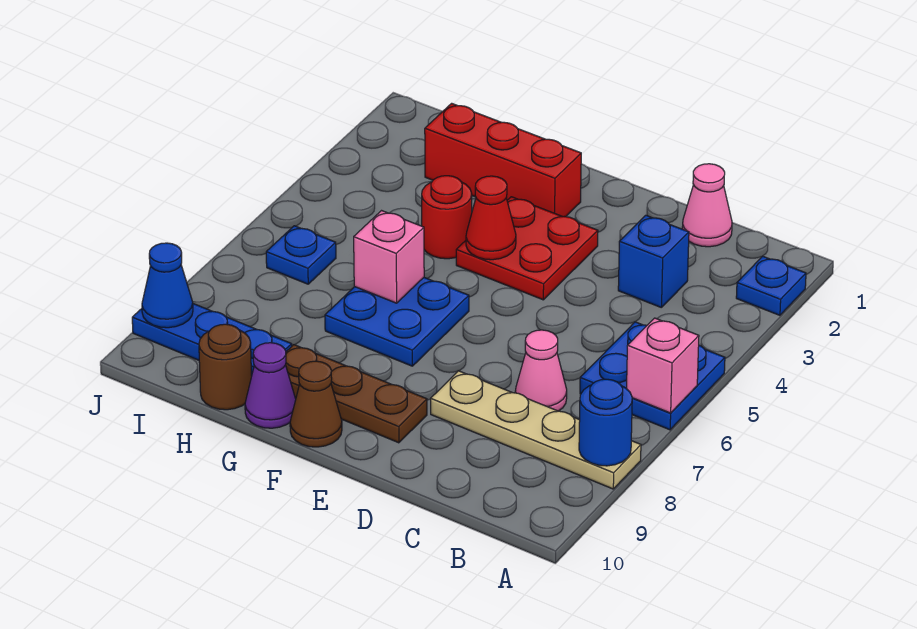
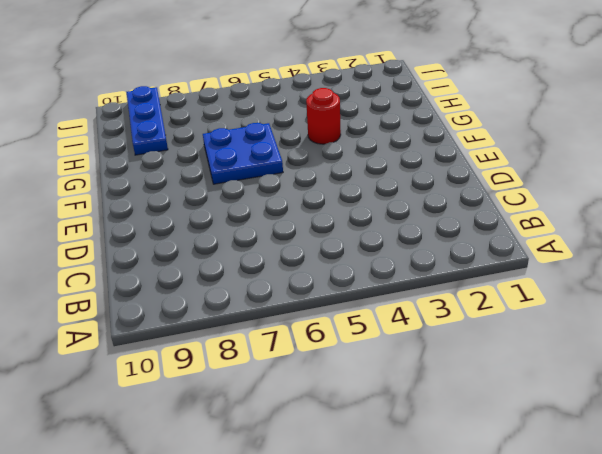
none -> blue plate A2 level 1
none -> blue plate A5:B6 level 1
none -> tan plate A8:D8 level 1

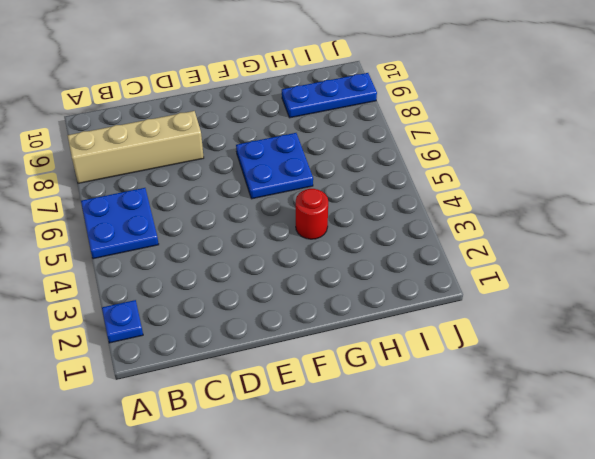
tan brick A8:D8 level 1 -> tan plate A8:D8 level 1
none -> pink cone C1 level 1
none -> blue brick C3 level 1
none -> pink cone C7 level 1

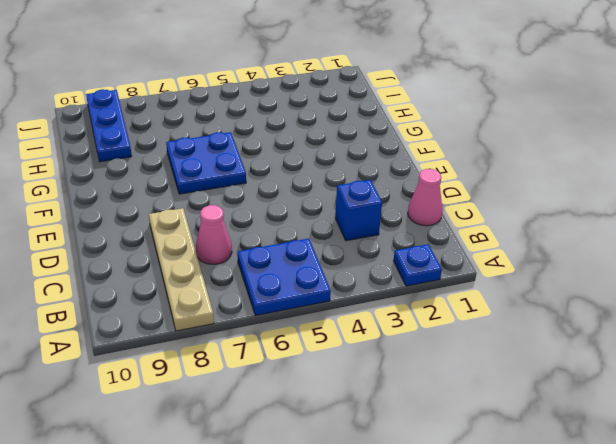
none -> red plate E3:F4 level 1
none -> brown plate E9:G9 level 1
none -> red brick F2:H2 level 1

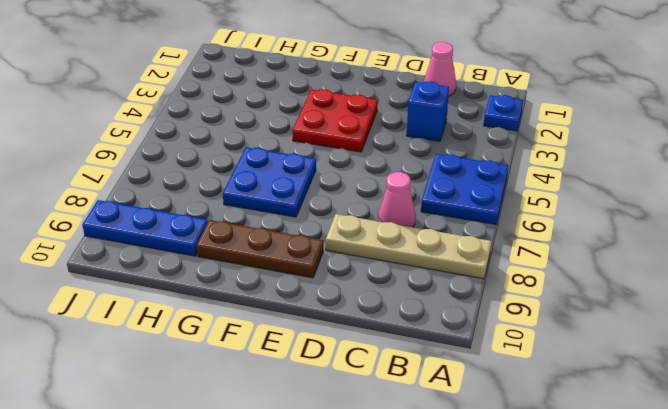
none -> red brick F2:H2 level 1
none -> brown cone F10 level 1
none -> red round brick G4 level 1

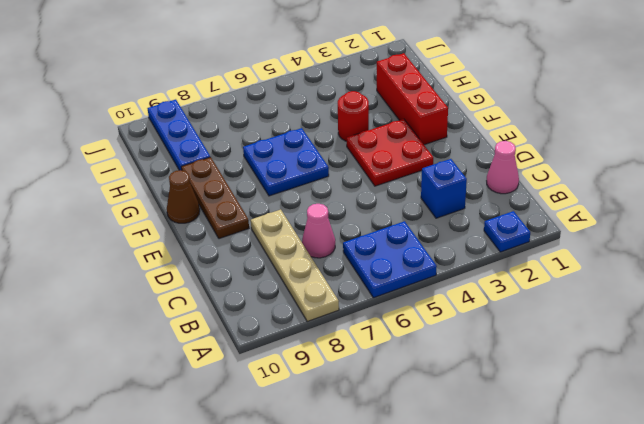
none -> purple cone G10 level 1
none -> brown round brick H10 level 1
none -> blue plate I6 level 1

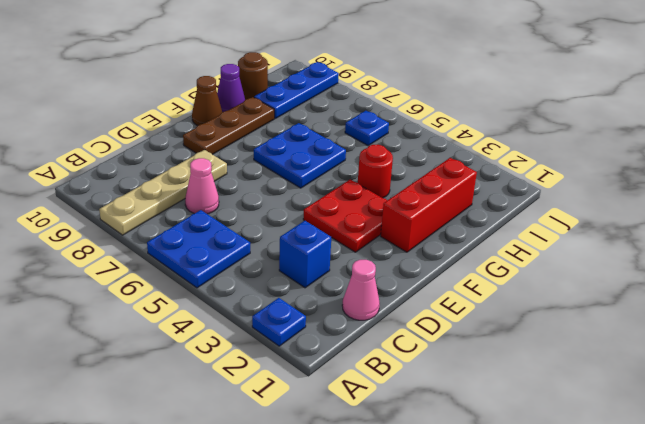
none -> pink brick A6 level 2
none -> blue round brick A8 level 2
none -> red cone F4 level 2

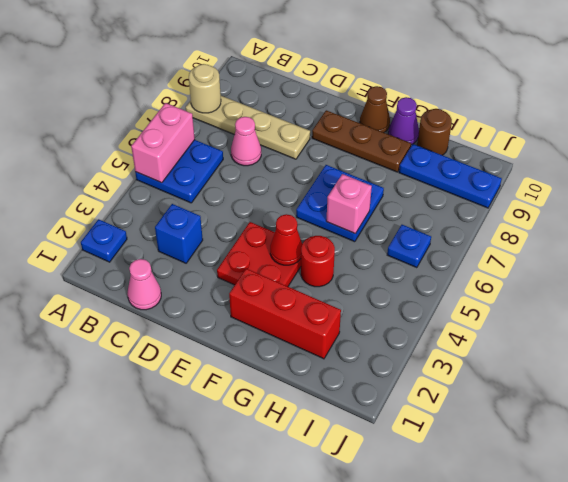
pink brick A5:A6 level 2 -> pink brick A6 level 2
tan round brick A8 level 2 -> blue round brick A8 level 2
none -> blue cone J9 level 2

